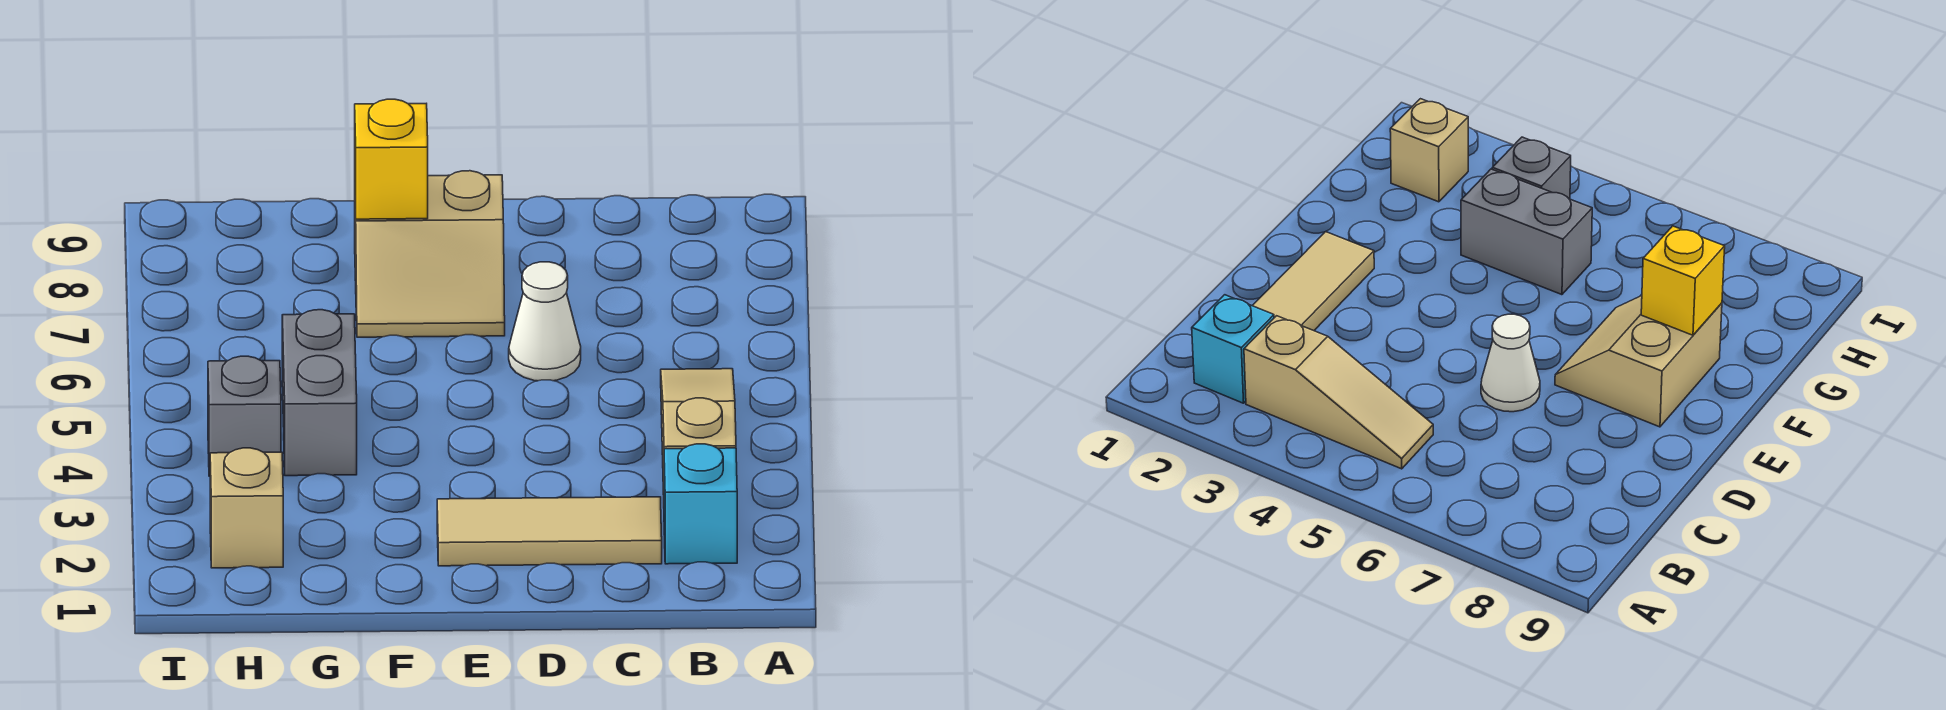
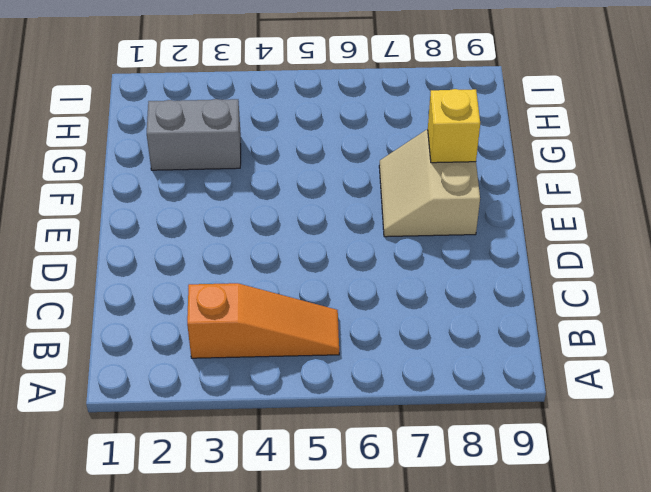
orange slope B3:B5 level 1 top 3 -> tan slope B3:B5 level 1 top 3
grey brick G2:G3 level 1 -> grey brick G4:G5 level 1
none -> cyan brick B2 level 1
none -> tan tile C2:E2 level 1

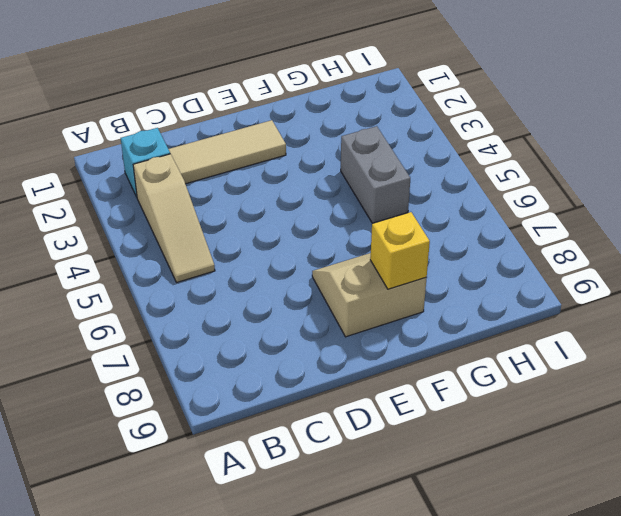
none -> white cone D6 level 1
none -> tan brick H2 level 1

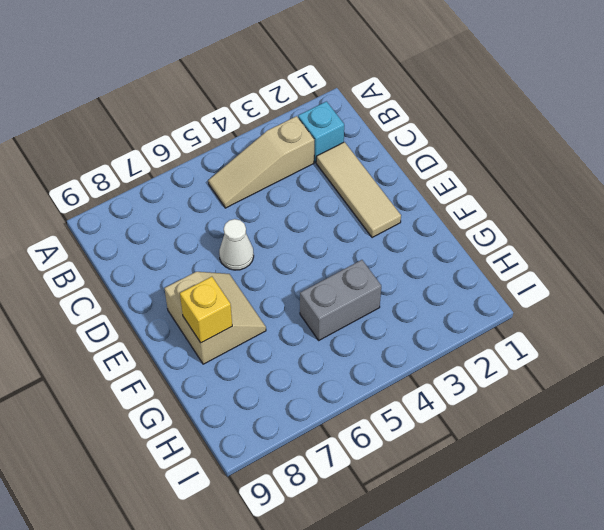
none -> tan brick H2 level 1
none -> grey brick H4 level 1

